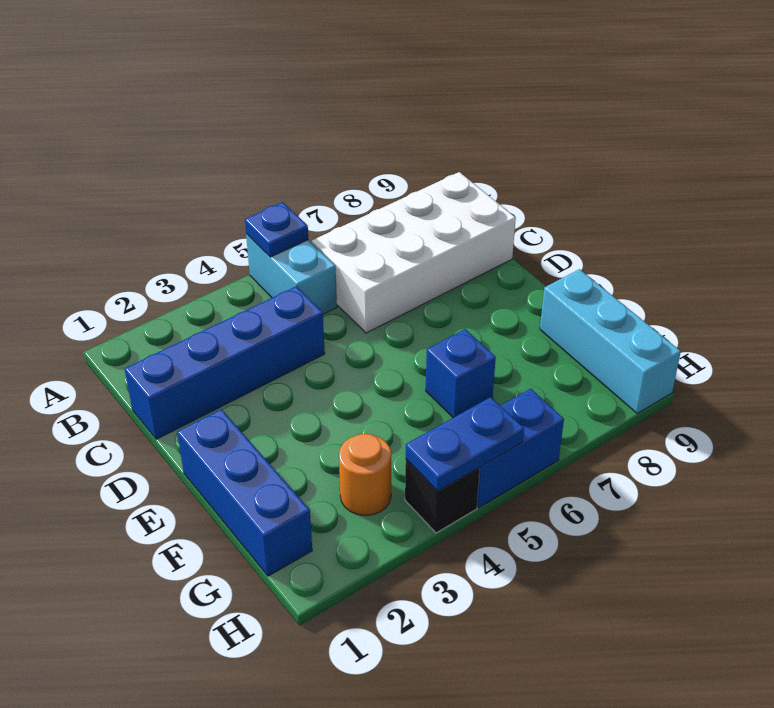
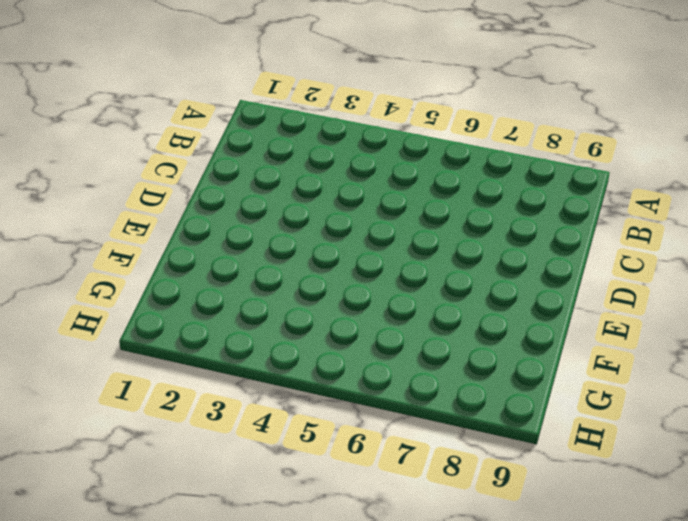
none -> cyan brick A5:B5 level 1
none -> white brick B6:C9 level 1

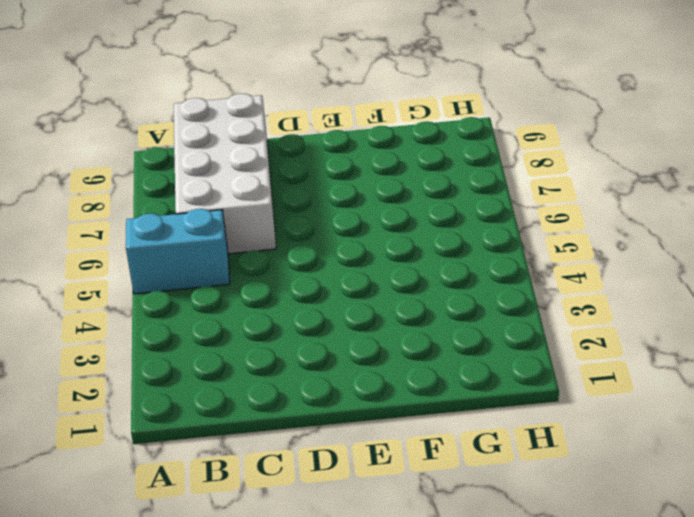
none -> blue brick C1:C4 level 1
none -> blue brick E1:G1 level 1

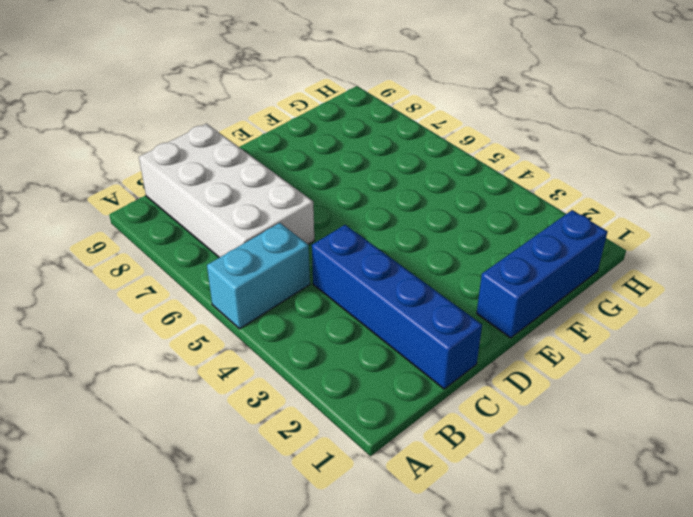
none -> blue brick F6 level 1
none -> cyan brick F9:H9 level 1

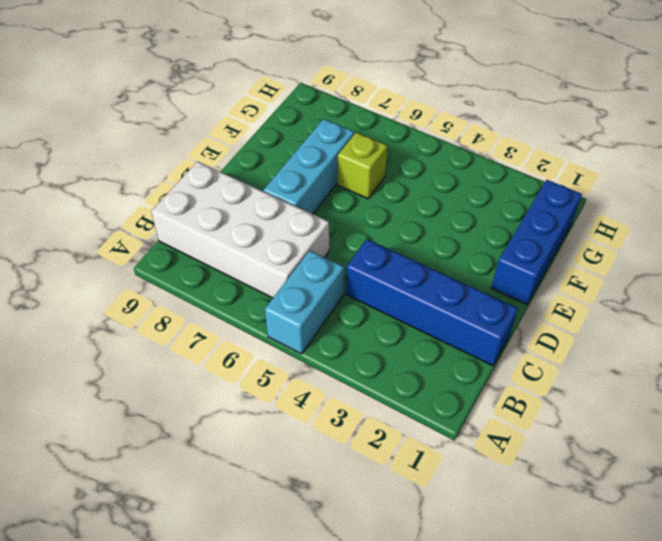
cyan brick D7:F7 level 1 -> cyan brick F9:H9 level 1
lime brick F6 level 1 -> blue brick F6 level 1
none -> orange round brick G3 level 1
none -> black brick H4 level 1

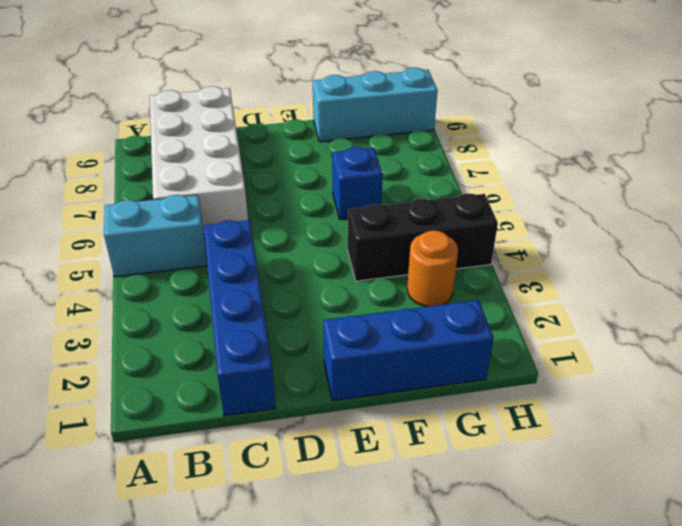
black brick F4:H4 level 1 -> black brick H4 level 1
none -> blue brick H5:H6 level 1
none -> blue plate A5 level 2

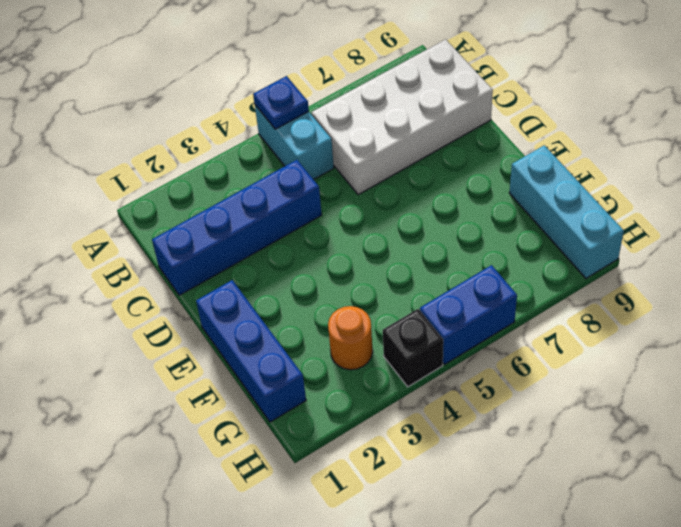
none -> blue brick F6 level 1
none -> blue plate H4:H5 level 2

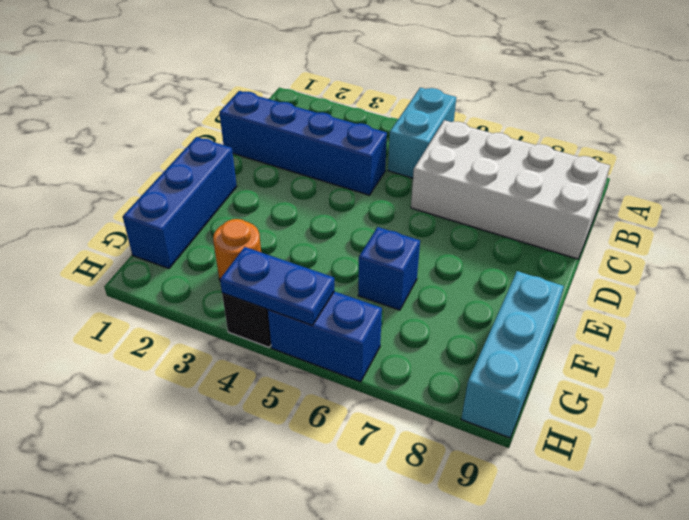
none -> blue plate A5 level 2

